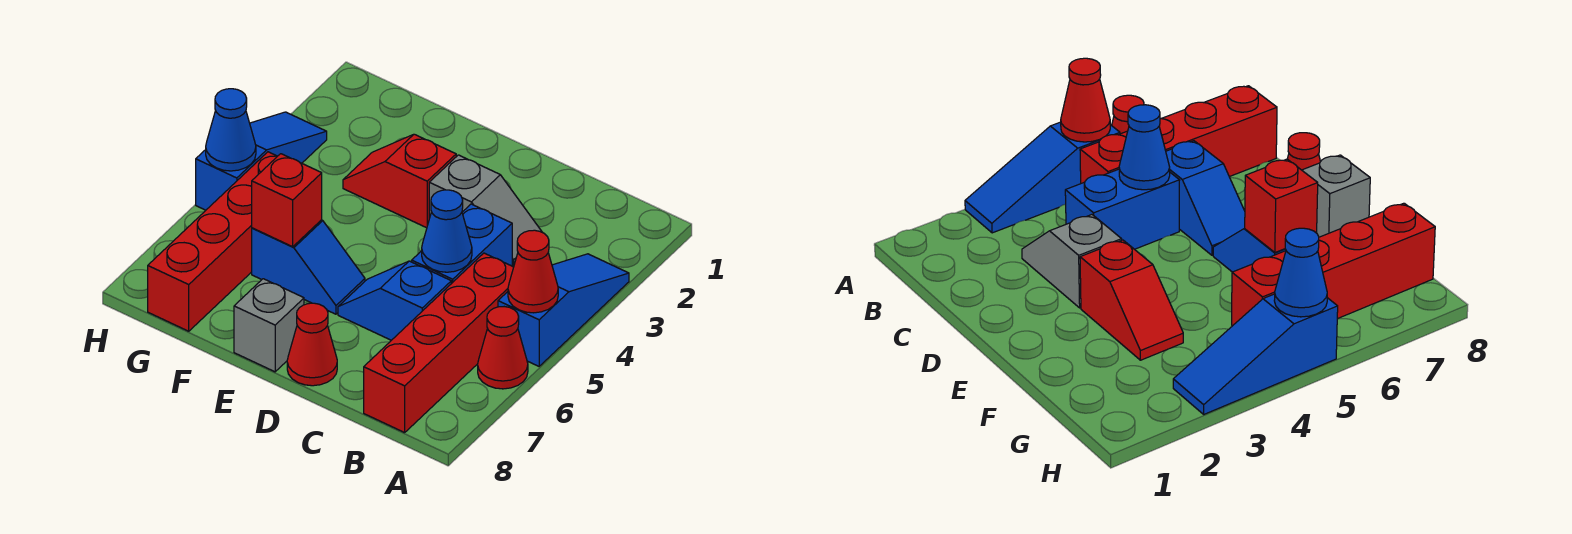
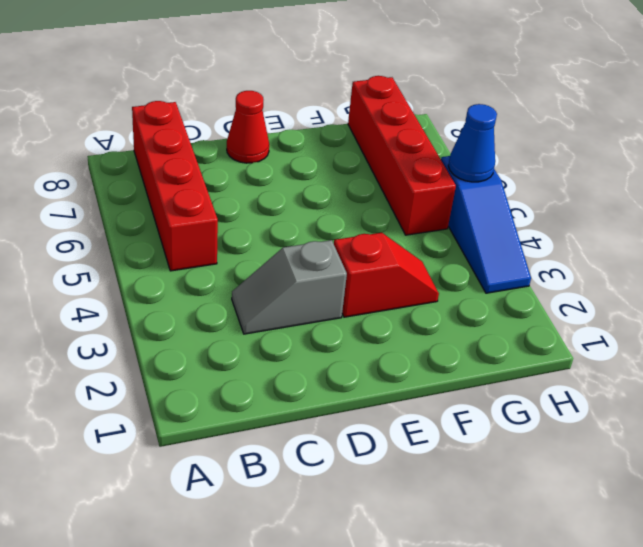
none -> blue slope A3:A5 level 1 top 5
none -> red cone A6 level 1
none -> blue brick C4:C5 level 1

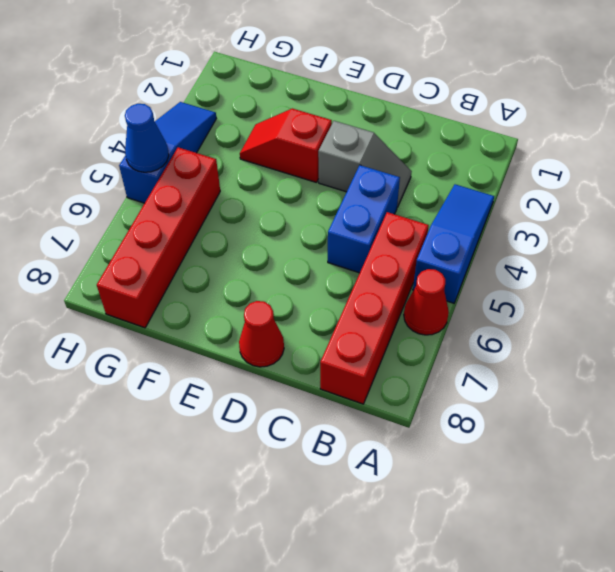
none -> blue slope C6:D6 level 1 top C
none -> blue slope E6:F6 level 1 top F
none -> grey brick E8 level 1

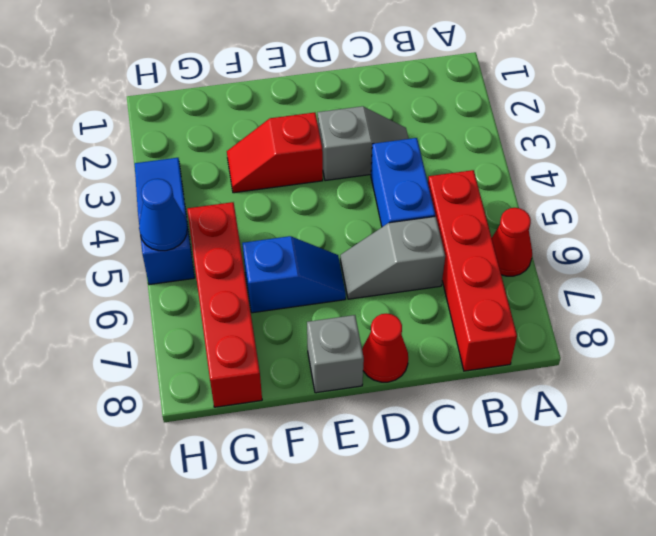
grey slope C6:D6 level 1 top C -> blue slope C6:D6 level 1 top C
none -> blue slope A3:A5 level 1 top 5
none -> red cone A5 level 2
none -> blue cone C5 level 2

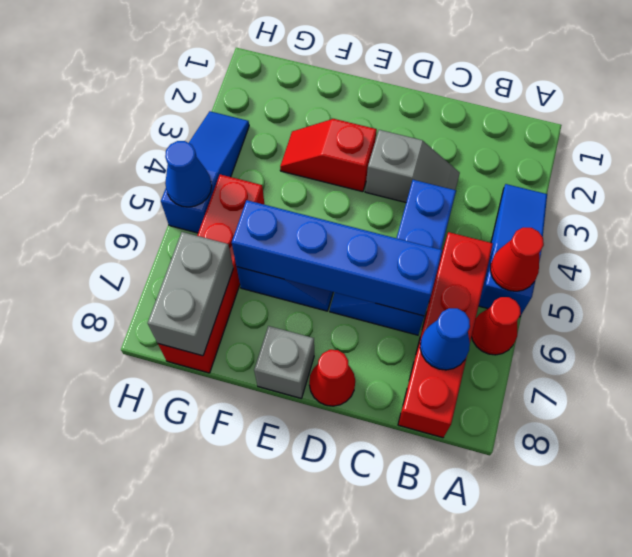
blue cone B7 level 2 -> blue cone C5 level 2
blue brick C6:F6 level 2 -> red brick F6 level 2
grey brick G7:G8 level 2 -> none

